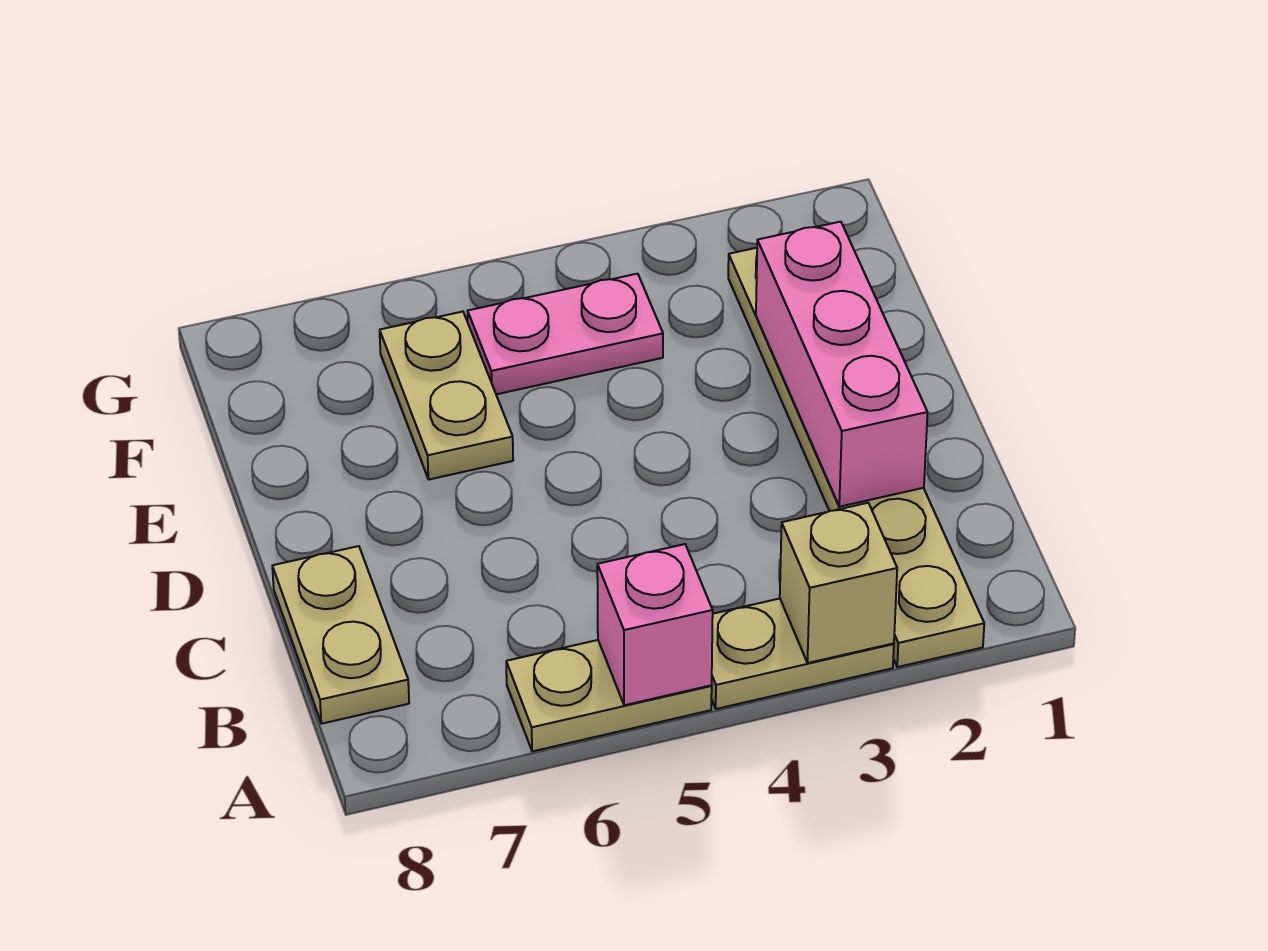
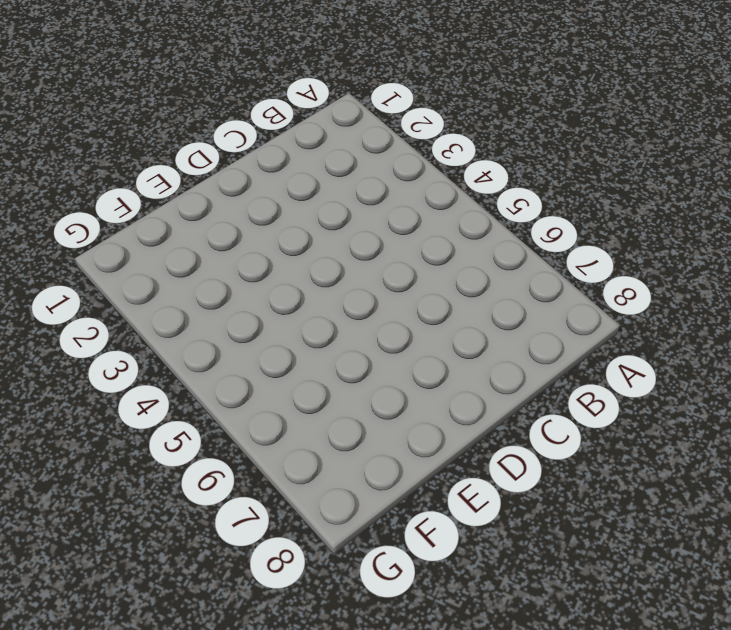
none -> tan plate A2:F2 level 1
none -> tan plate A3:A4 level 1

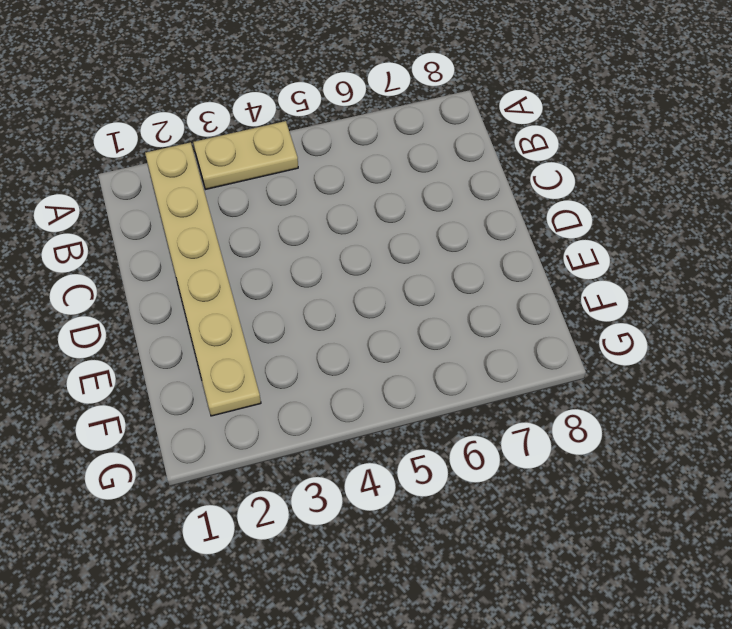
none -> tan plate A5:A6 level 1
none -> tan plate B8:C8 level 1

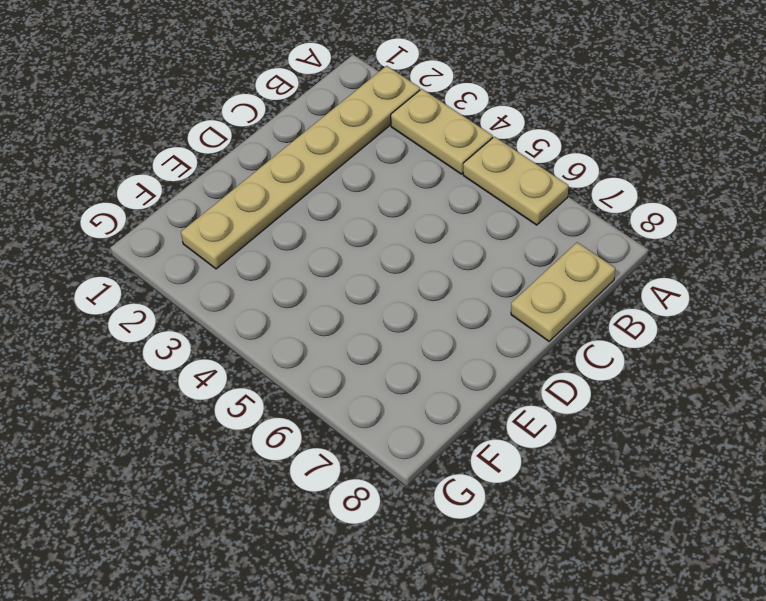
none -> tan plate E6:F6 level 1
none -> pink plate F4:F5 level 1

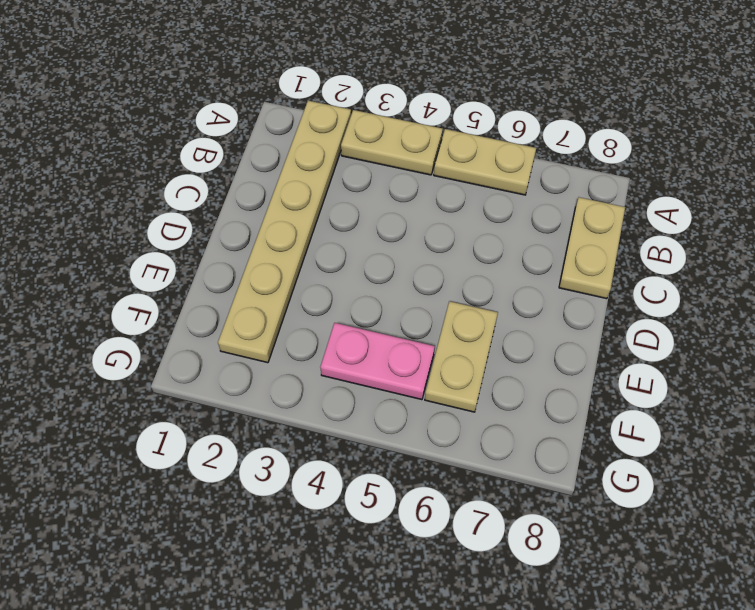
none -> tan brick A3 level 2
none -> pink brick A5 level 2

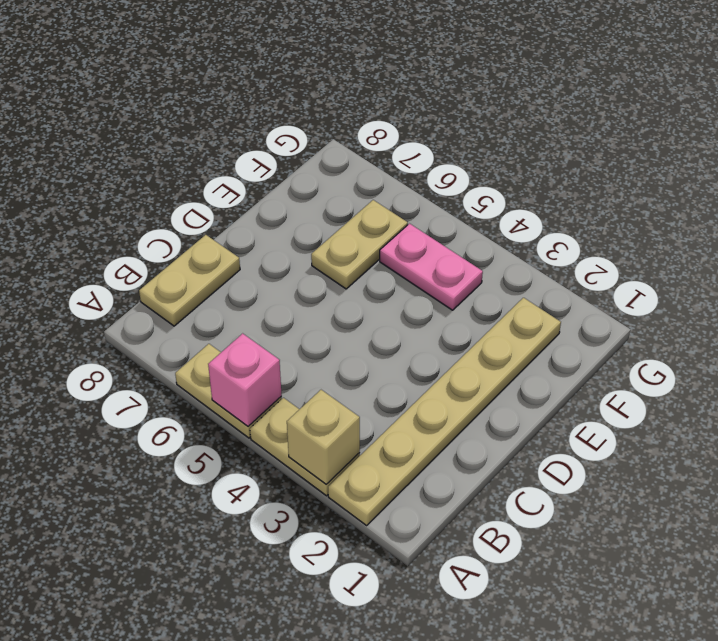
none -> pink brick C2:E2 level 2

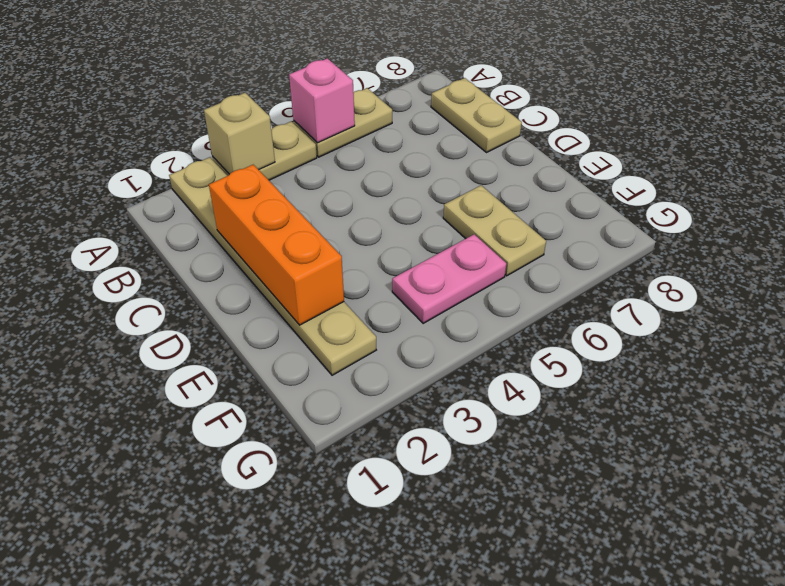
orange brick C2:E2 level 2 -> pink brick C2:E2 level 2

